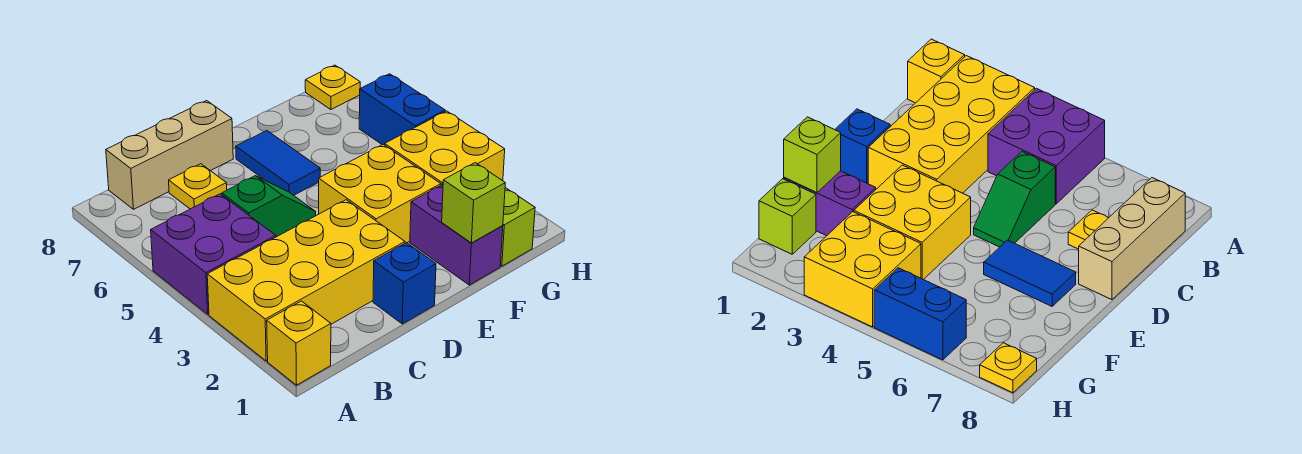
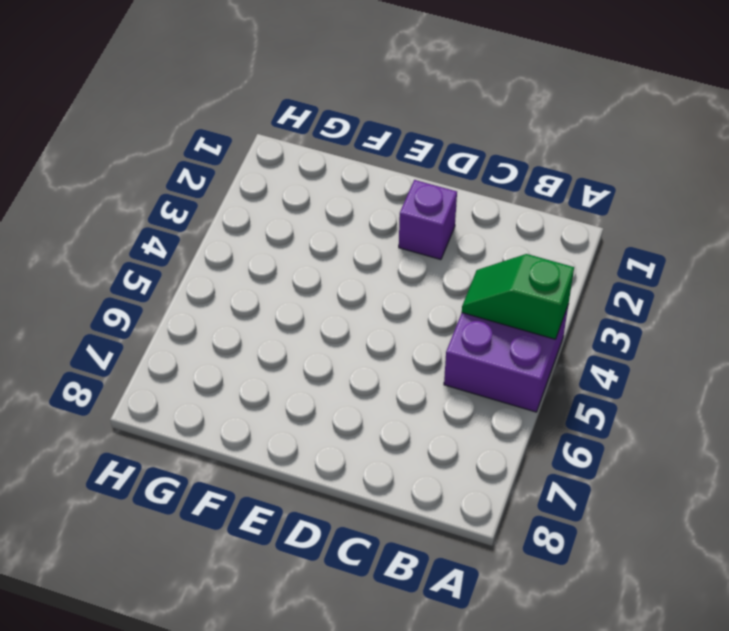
green slope A4:B4 level 2 top A -> green slope C5:D5 level 1 top C
purple brick D2 level 1 -> yellow brick A2:D3 level 1
none -> yellow brick A1 level 1
none -> tan brick B8:D8 level 1
none -> yellow plate C7 level 1

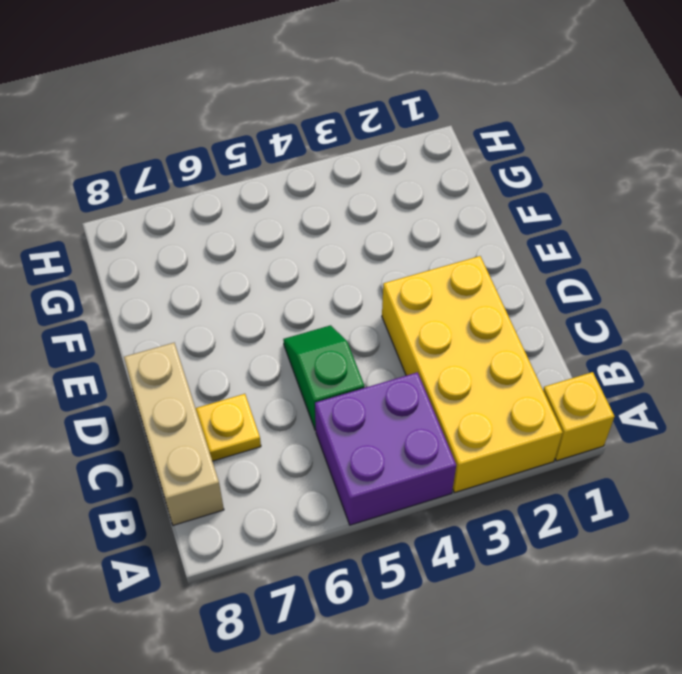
none -> blue brick D1 level 1
none -> yellow brick E3:F4 level 1
none -> blue tile E6:E7 level 1

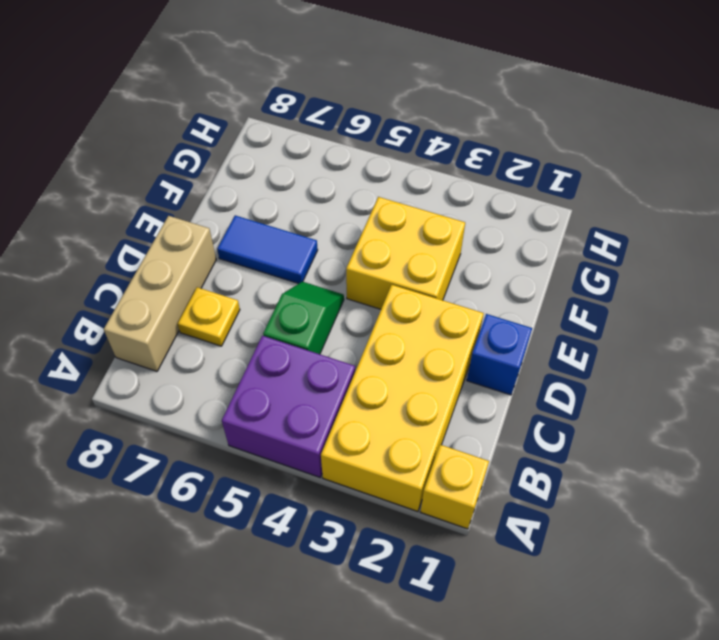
none -> purple brick F1:F2 level 1
none -> lime brick G1 level 1
none -> yellow brick G3:H4 level 1

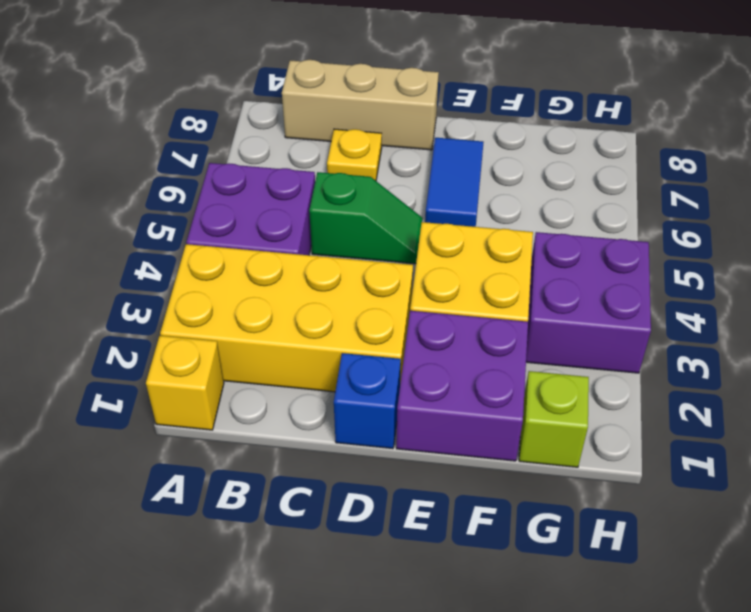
purple brick E1:F2 level 1 -> purple brick F1:F2 level 1
purple brick G3:H4 level 1 -> yellow brick G3:H4 level 1
none -> blue brick H5:H6 level 1
none -> yellow plate H8 level 1
none -> lime brick F1 level 2

